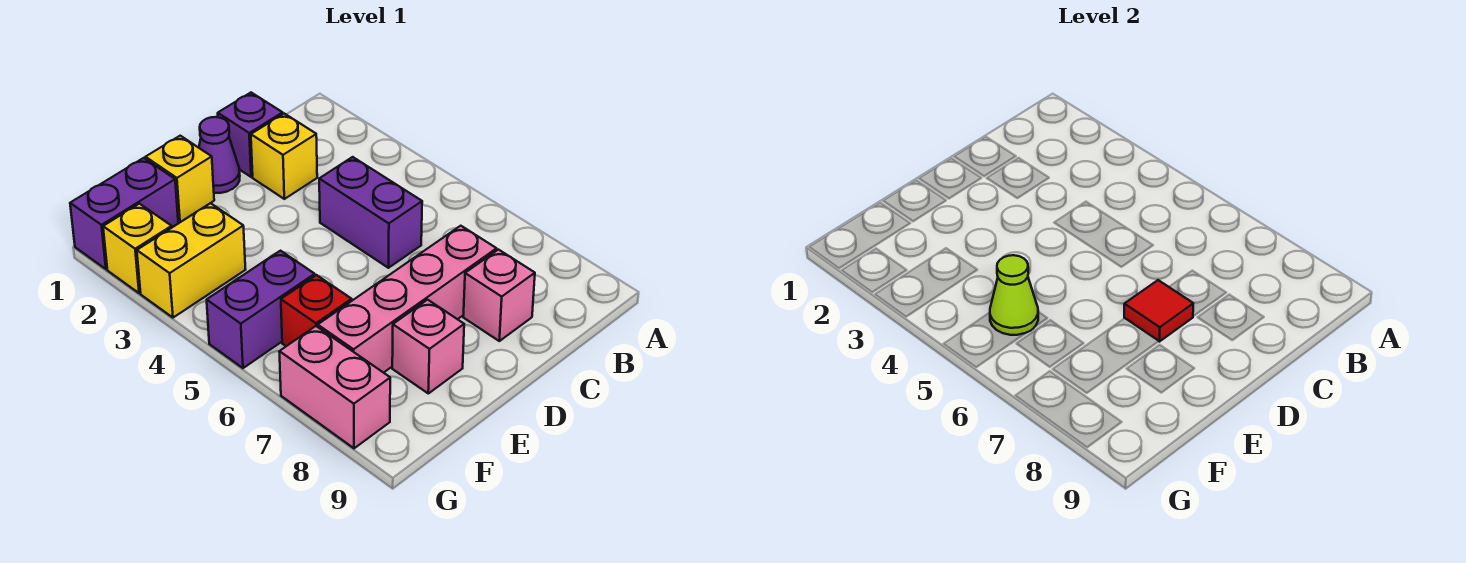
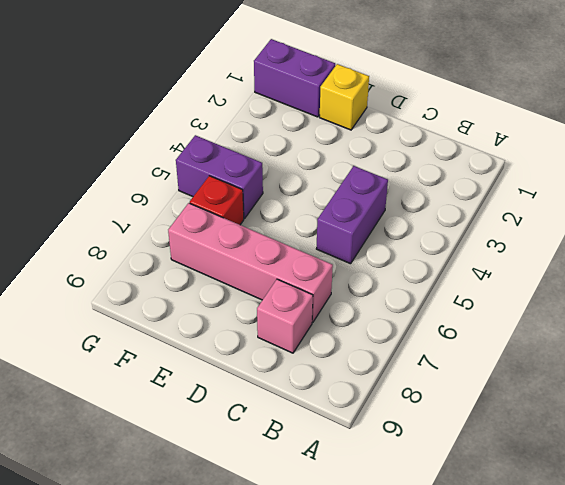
none -> purple brick C1 level 1
none -> yellow brick C2 level 1
none -> purple cone D1 level 1

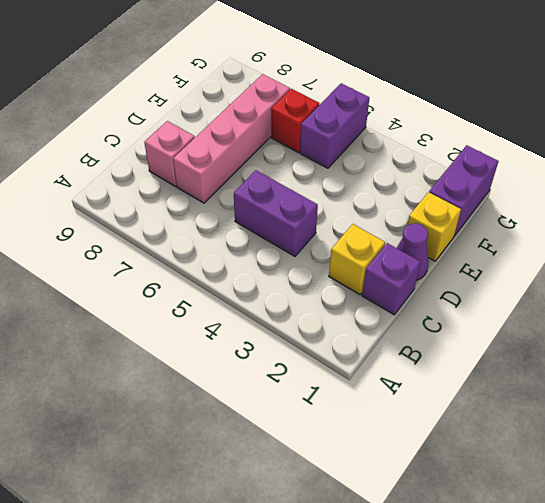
none -> pink brick E8 level 1
none -> yellow brick F3:G3 level 1
none -> yellow brick G2 level 1

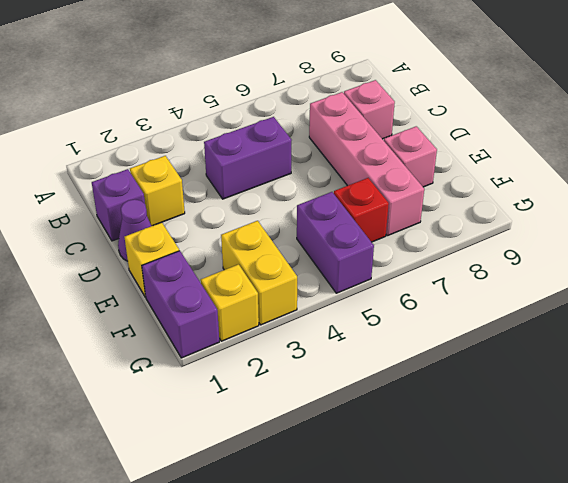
none -> pink brick G7:G8 level 1
none -> red tile D7 level 2
none -> lime cone F5 level 2

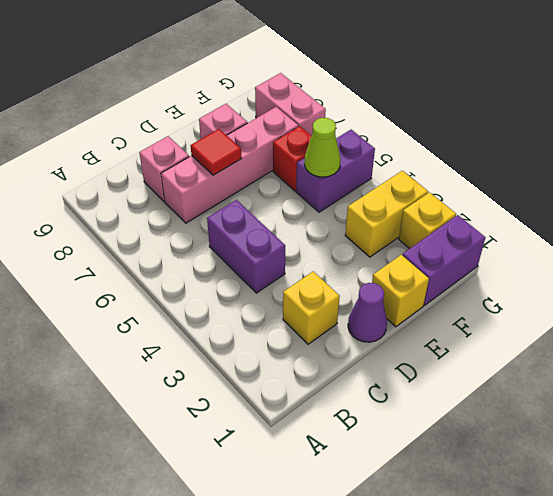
none -> purple brick C1 level 1

